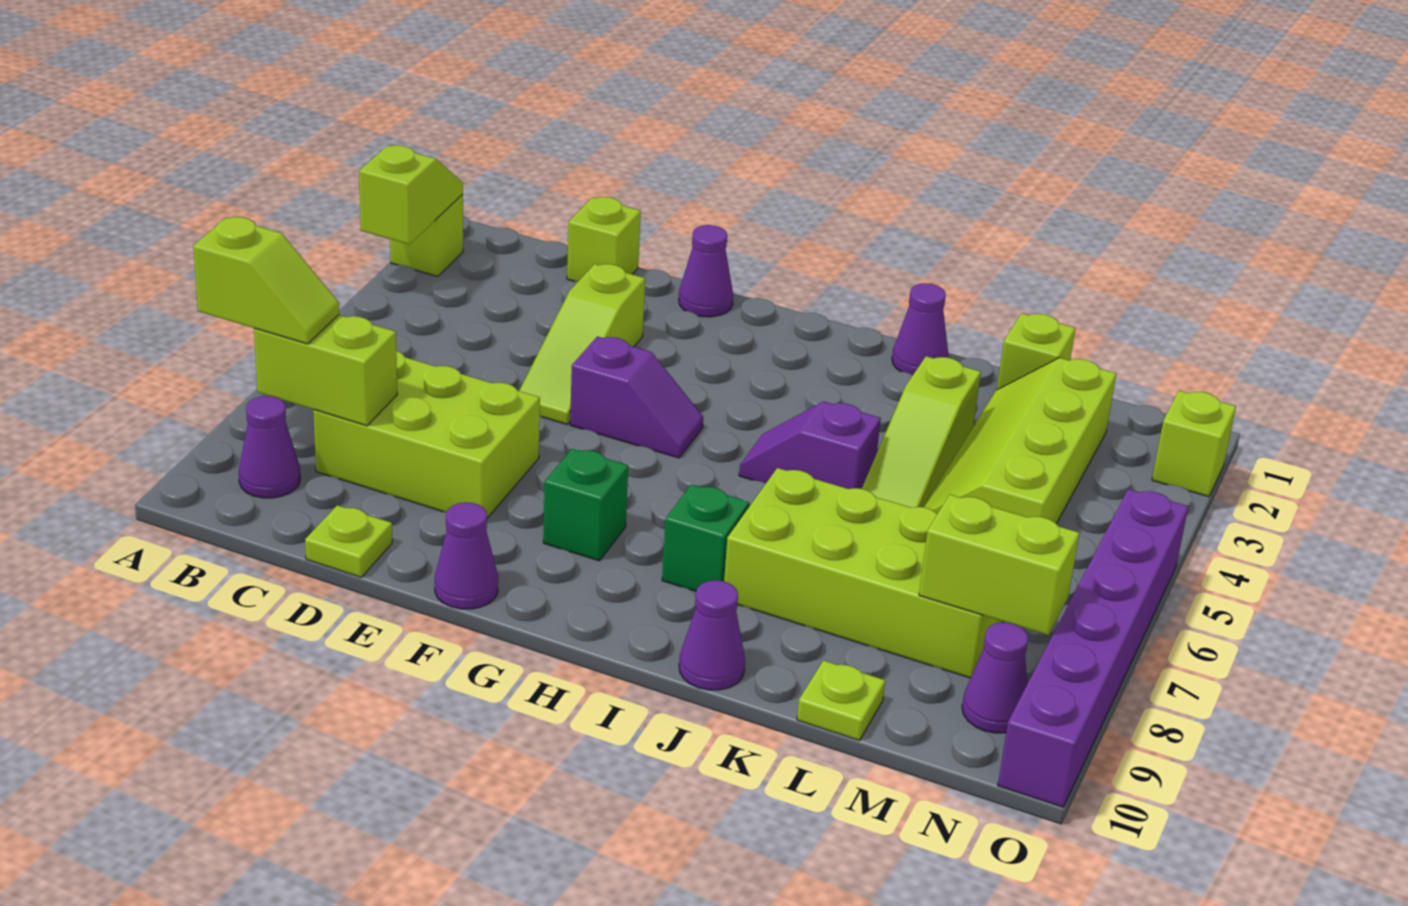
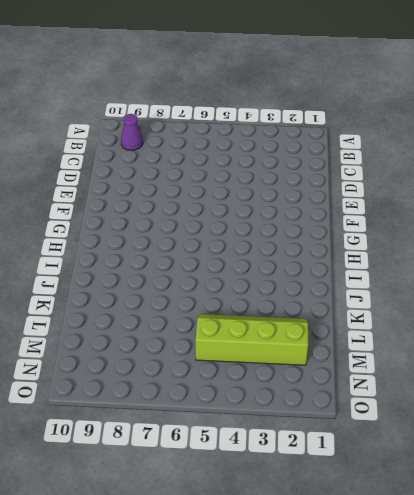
none -> lime brick A2 level 1
none -> lime brick C7:E8 level 1
none -> lime brick D1 level 1

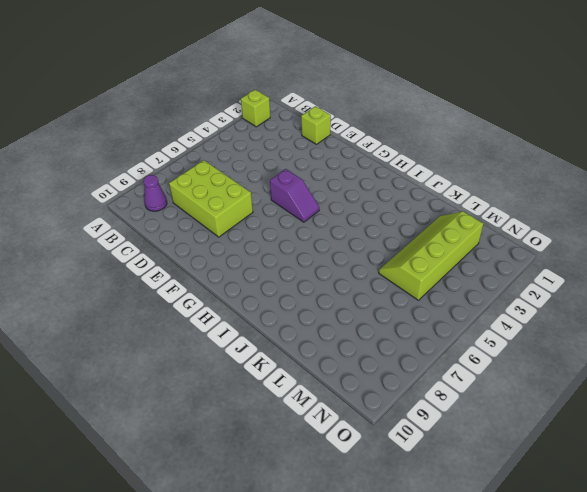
none -> lime plate D10 level 1
none -> lime slope E3:E5 level 1 top 3
none -> purple cone F1 level 1

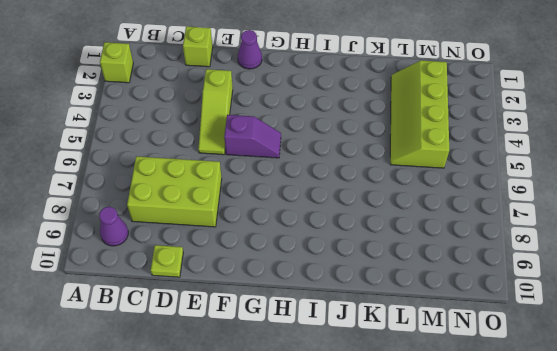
none -> purple cone F10 level 1
none -> green brick G8 level 1
none -> purple slope I5:J5 level 1 top J

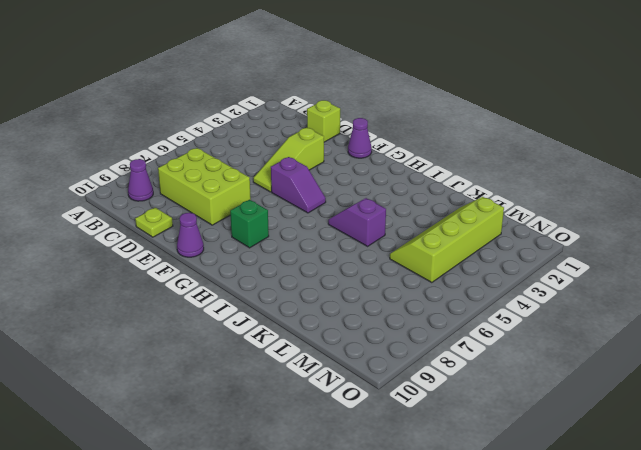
none -> lime brick A2 level 1
none -> green brick I8 level 1
none -> purple cone J1 level 1

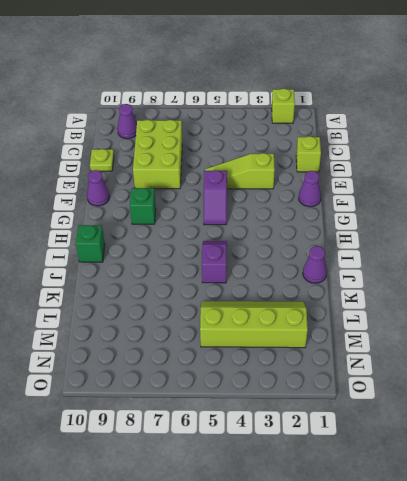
green brick I10 level 1 -> green brick I8 level 1
none -> lime brick J7:M8 level 1
none -> purple cone J10 level 1
none -> lime slope K3:K5 level 1 top 3

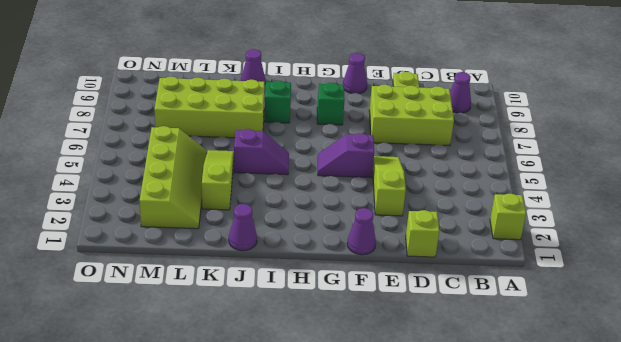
none -> lime brick L1 level 1
none -> lime plate L10 level 1
none -> purple cone N9 level 1

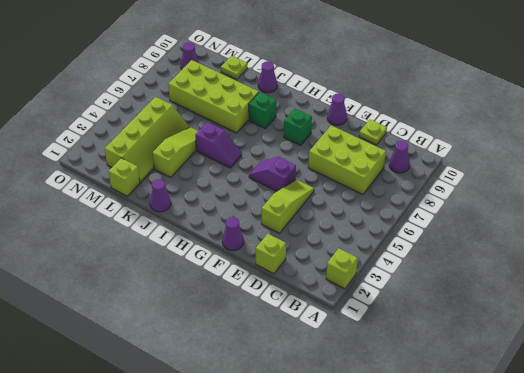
none -> lime brick O2 level 1
none -> purple brick O5:O10 level 1
none -> lime slope A2:A3 level 2 top 3

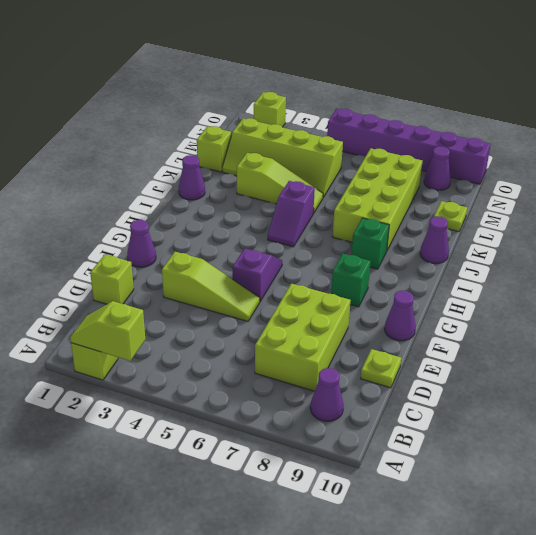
none -> lime brick B8:C8 level 2
none -> lime brick M8:N8 level 2
none -> lime slope A8:B8 level 3 top A

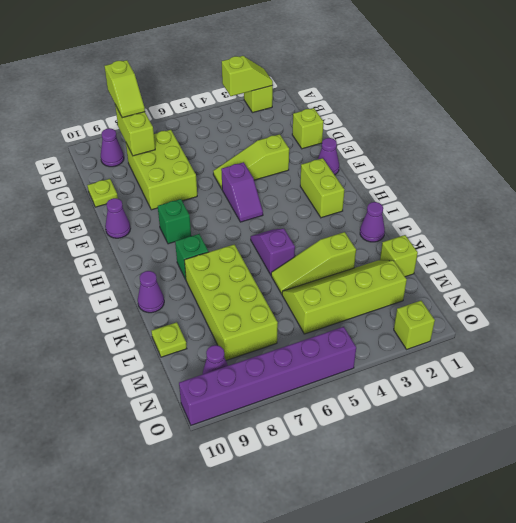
lime brick G2:H2 level 1 -> lime brick M8:N8 level 2

